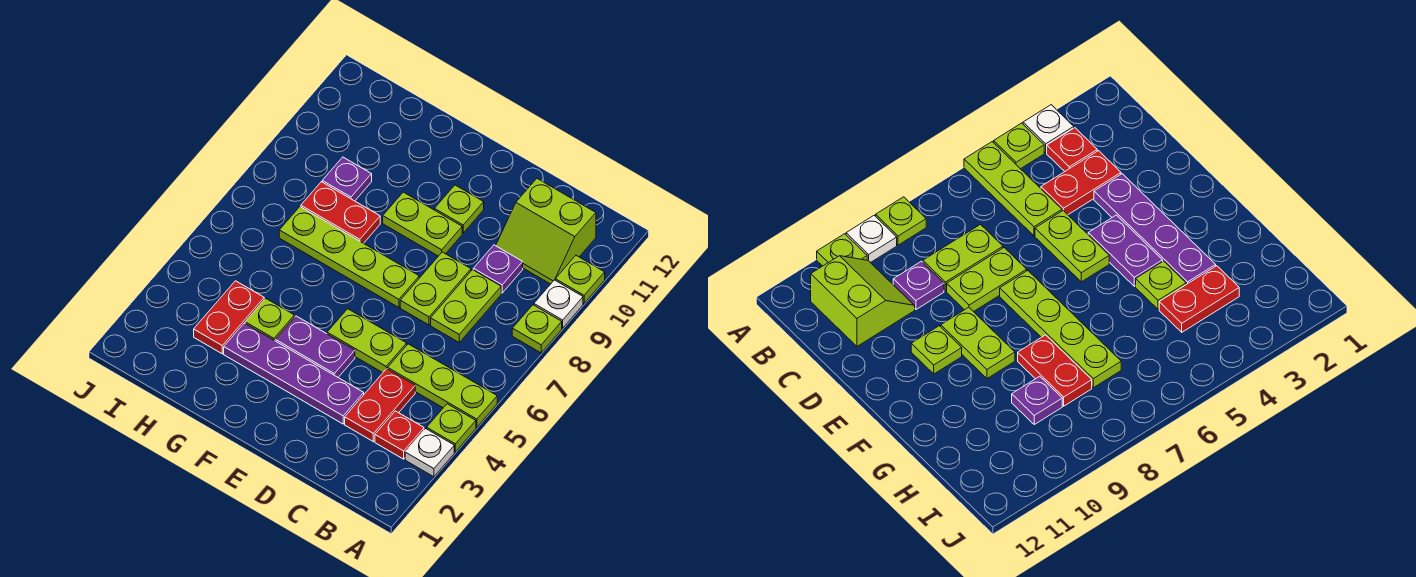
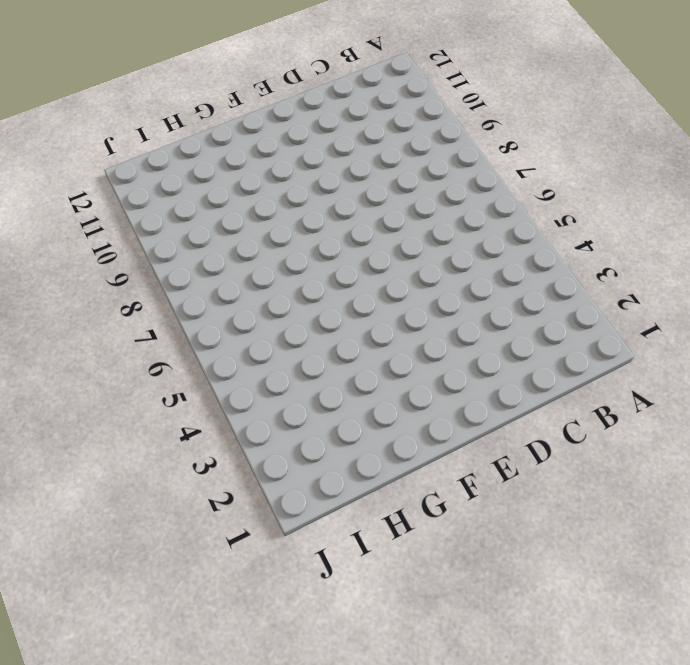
none -> white plate A3 level 1
none -> lime plate A4 level 1
none -> lime plate A5:C5 level 1

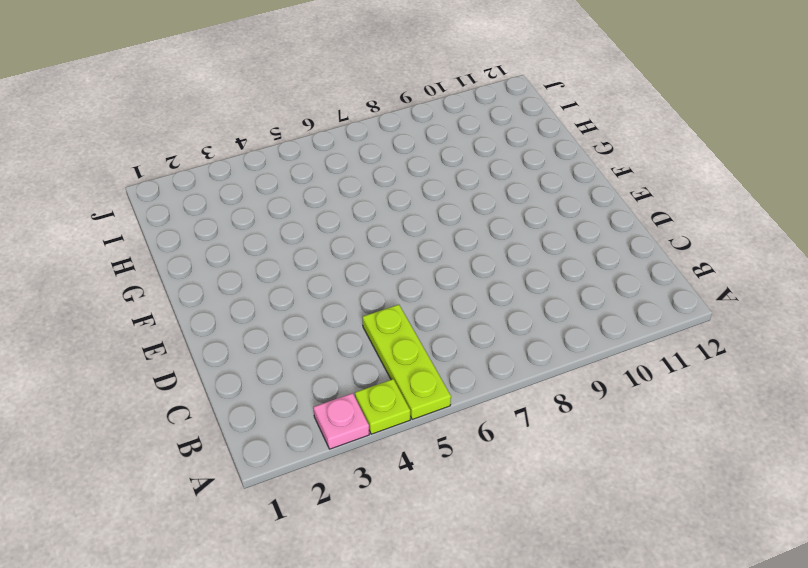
pink plate A3 level 1 -> white plate A3 level 1
none -> lime plate A8 level 1
none -> white plate A9 level 1
none -> lime plate A10 level 1

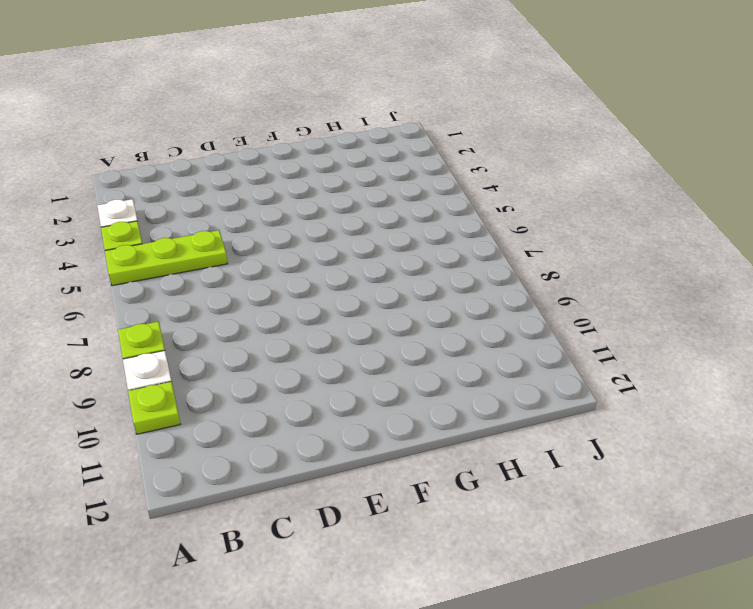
none -> red plate B3 level 1
none -> lime slope B10:C11 level 1 top 11
none -> red plate C3:C4 level 1

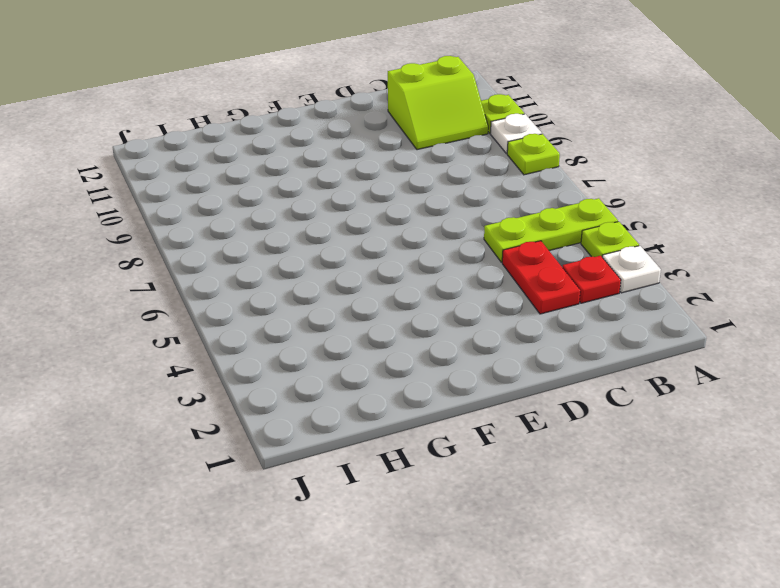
none -> lime plate C7:C8 level 1
none -> purple plate C9 level 1
none -> purple plate D3:G3 level 1

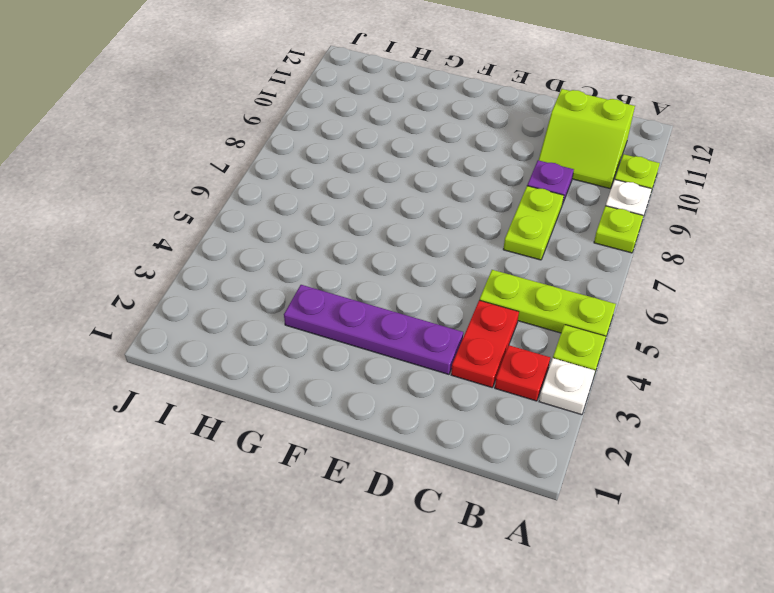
none -> lime plate D5:E5 level 1
none -> lime plate D7:D8 level 1
none -> purple plate E4:F4 level 1

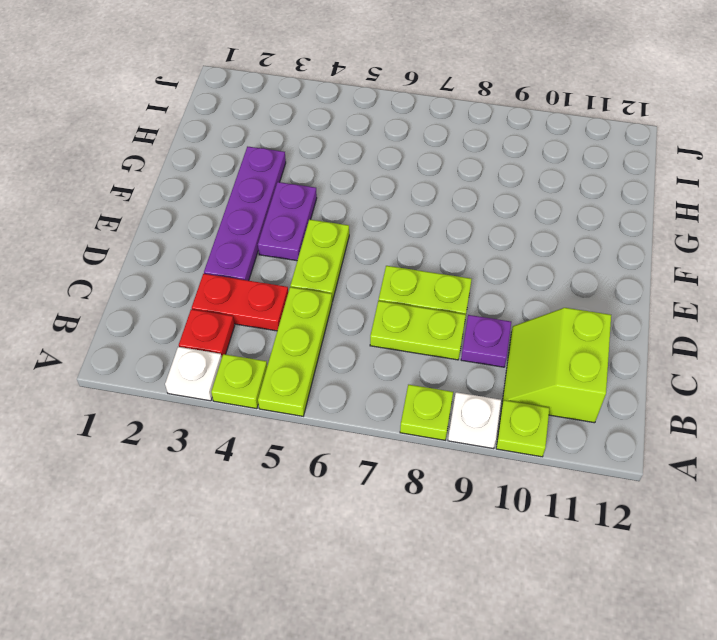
none -> lime plate E7:H7 level 1
none -> lime plate E9:F9 level 1
none -> lime plate E10 level 1

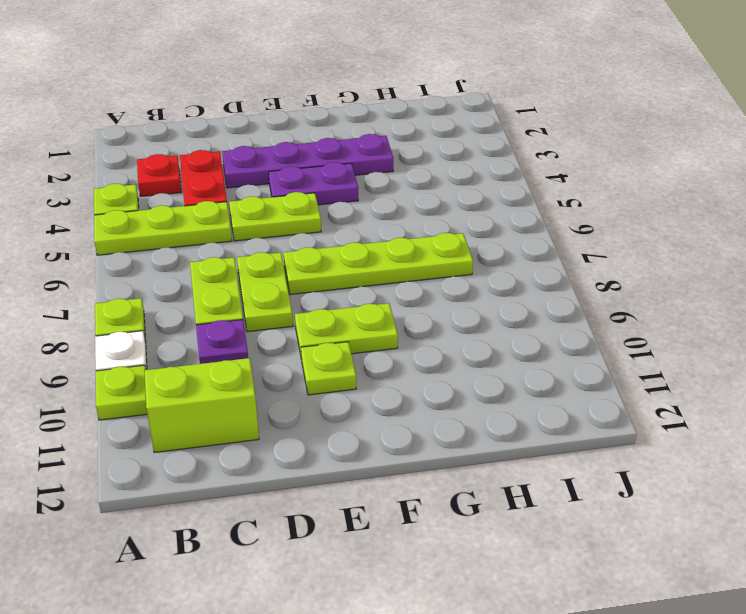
none -> white plate A3 level 1
none -> lime plate G4 level 1
none -> red plate G8:H8 level 1

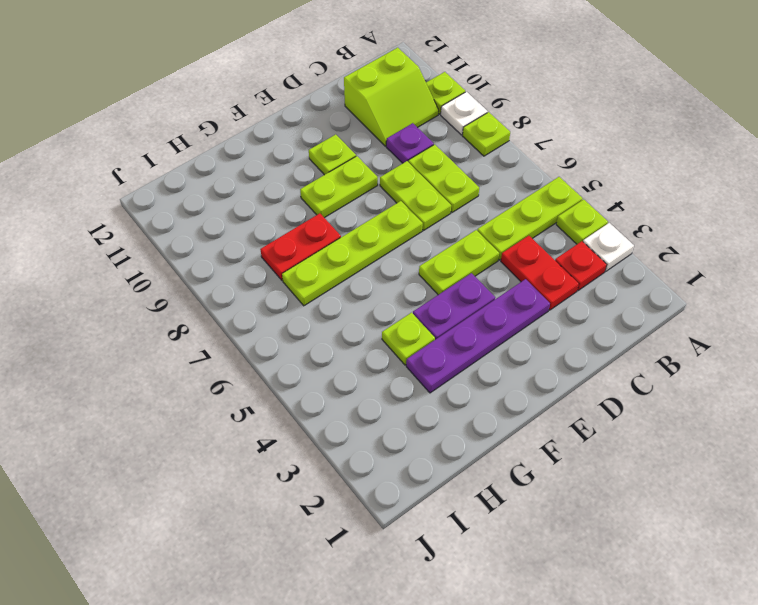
none -> red plate H3:H4 level 1
none -> purple plate H9 level 1

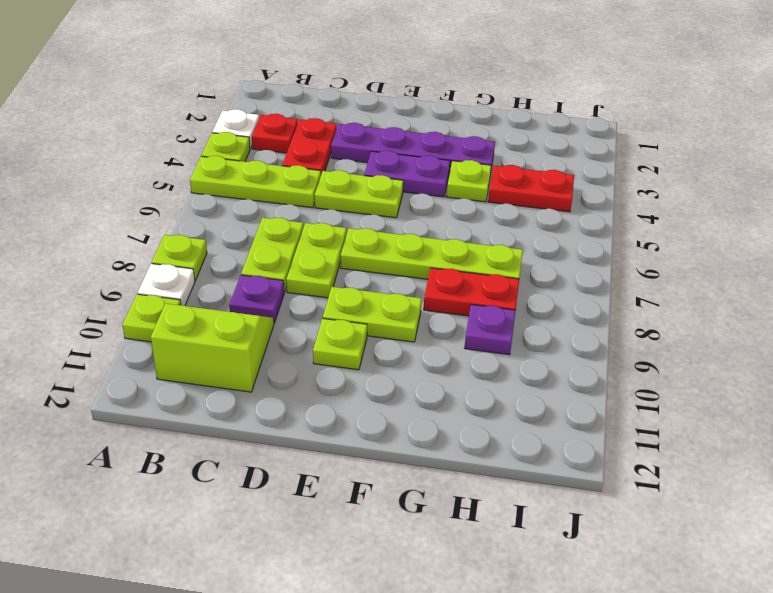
red plate H4:I4 level 1 -> red plate H3:H4 level 1

